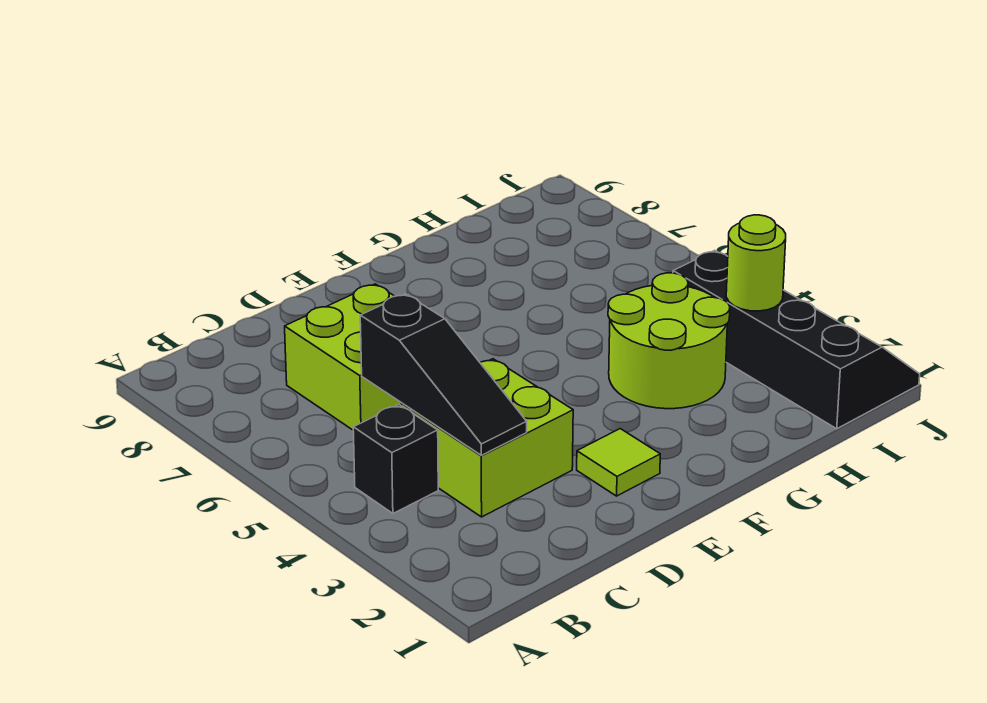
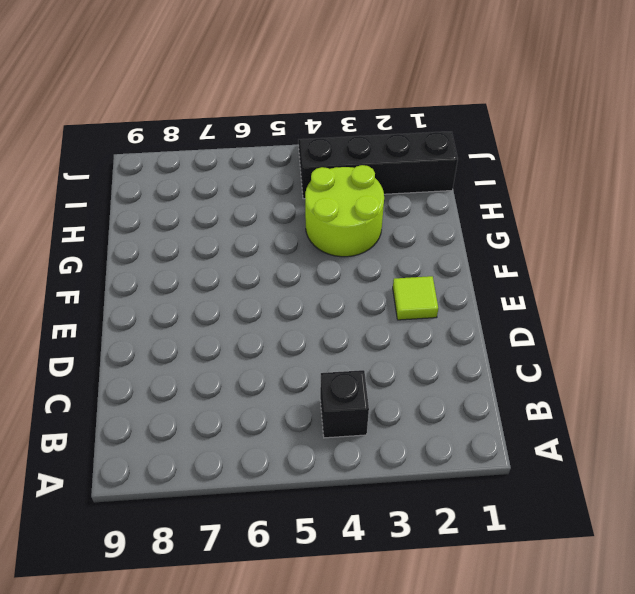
none -> lime brick C3:D4 level 1
none -> lime brick C6:D7 level 1

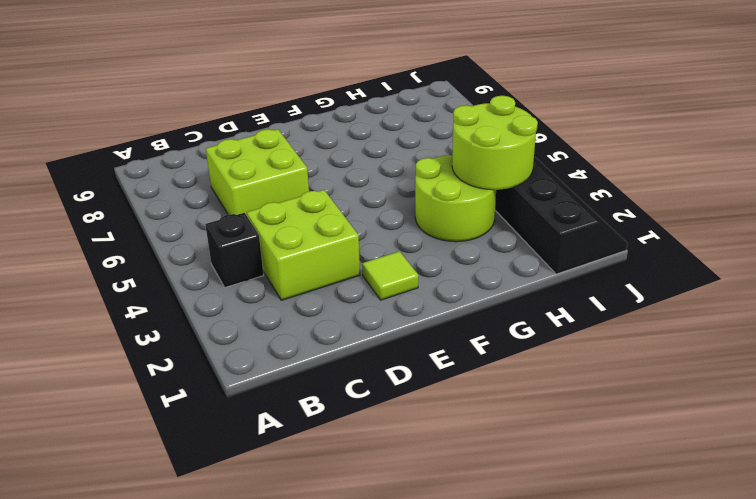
lime round brick H3:I4 level 2 -> lime round brick I3 level 2
none -> black slope C3:C5 level 2 top 5

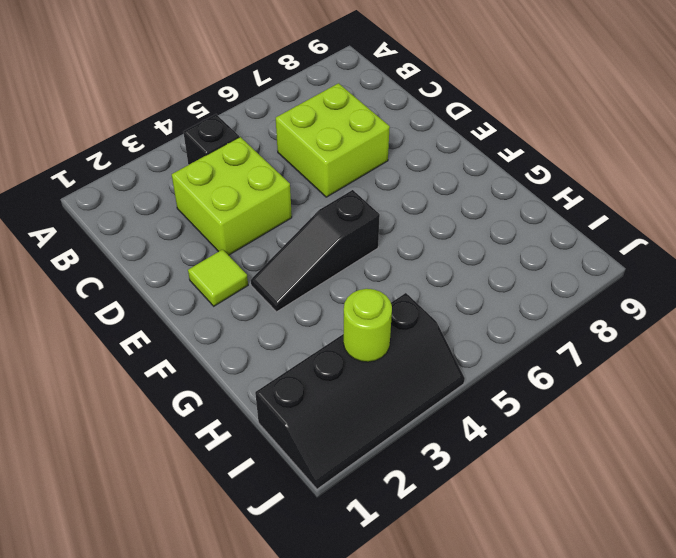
black slope F3:F5 level 1 top 5 -> black slope C3:C5 level 2 top 5
none -> lime round brick G3:H4 level 1

